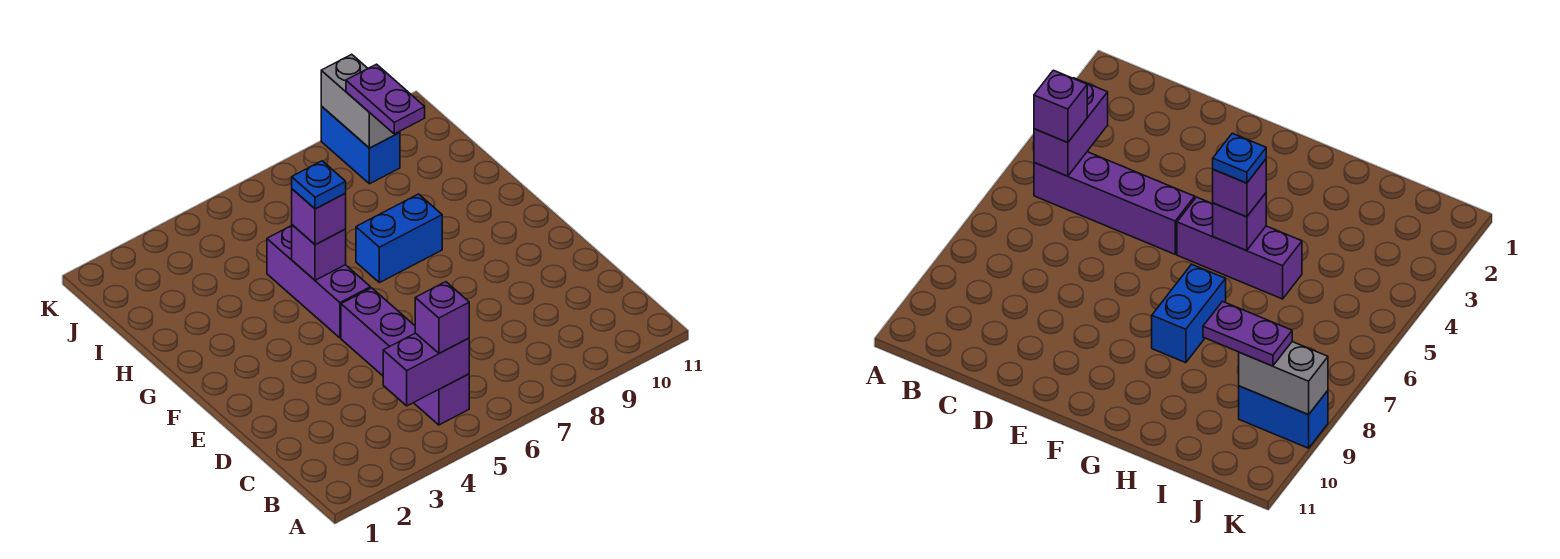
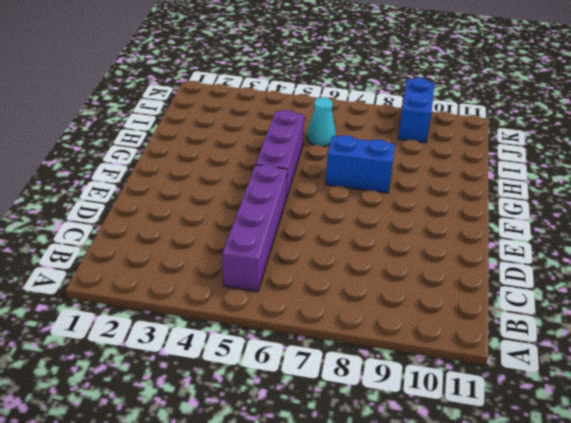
cyan cone I6 level 1 -> none
none -> purple brick B4:B5 level 2
none -> purple brick G5 level 2

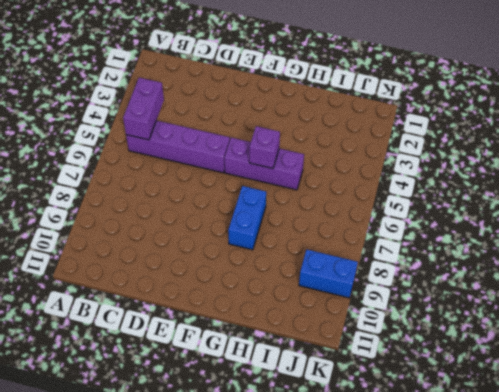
none -> grey brick J9:K9 level 2
none -> purple brick B5 level 3

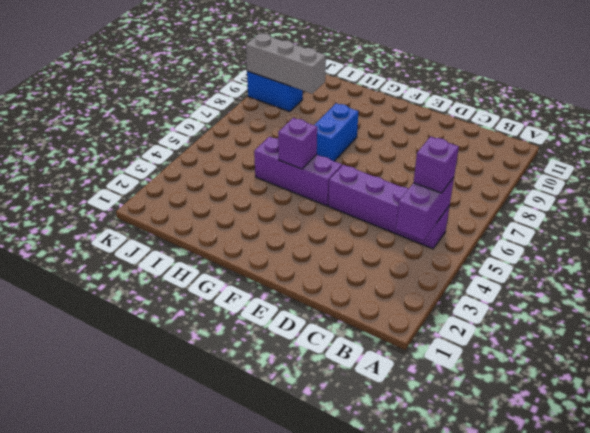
grey brick I9:K9 level 2 -> grey brick J9:K9 level 2
none -> purple brick G5 level 3
none -> purple plate I9:J9 level 3

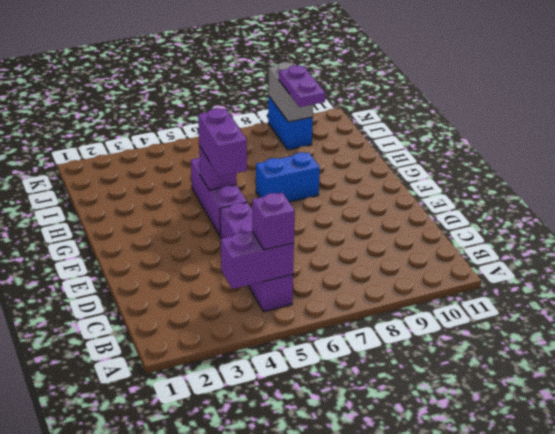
purple brick F5:G5 level 3 -> purple brick G5 level 3
none -> blue plate G5 level 4

